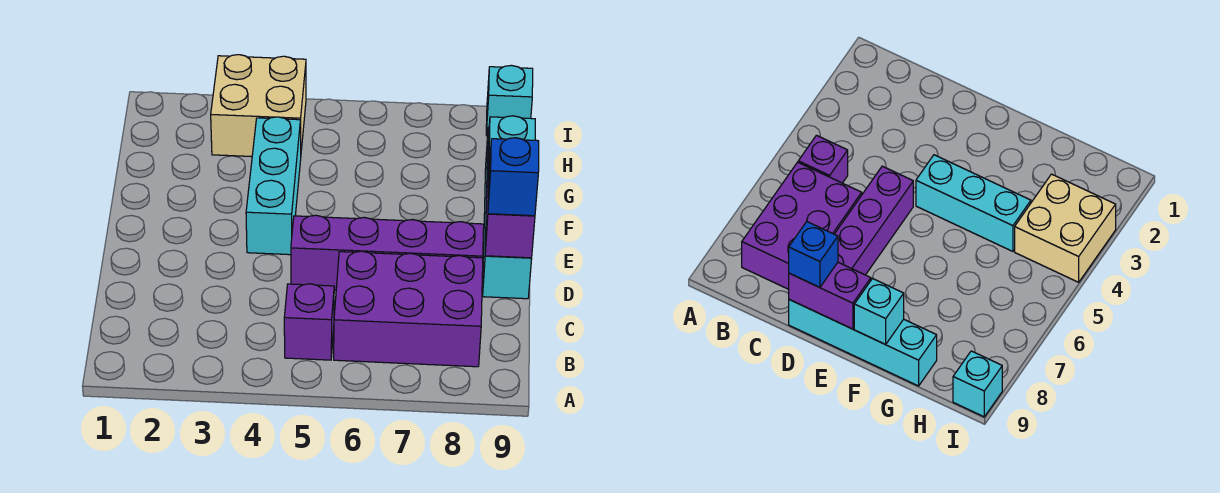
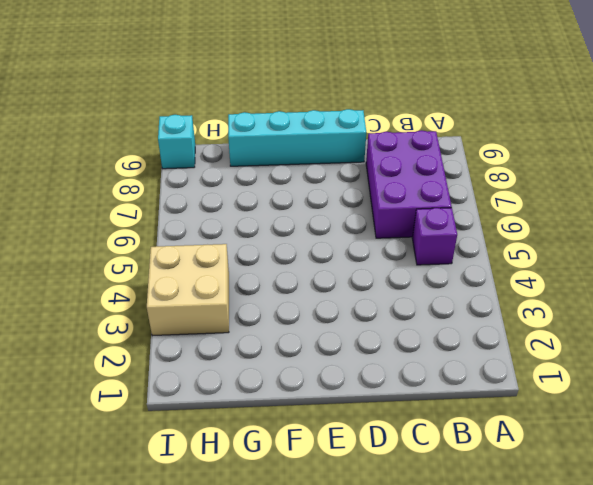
none -> purple brick D5:D8 level 1
none -> cyan brick E4:G4 level 1

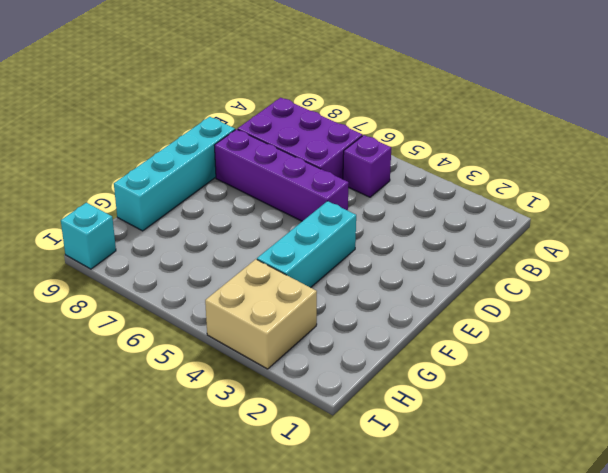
none -> purple brick D9:E9 level 2
none -> cyan brick F9 level 2

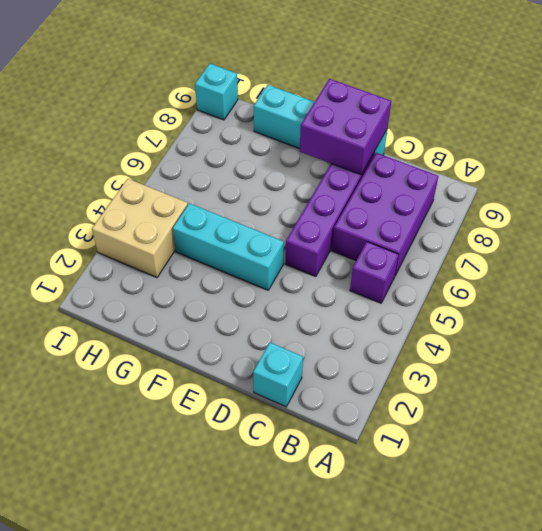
cyan brick C1 level 1 -> cyan brick F9 level 2
purple brick D8:E9 level 2 -> purple brick D9:E9 level 2
none -> blue brick D9 level 3

